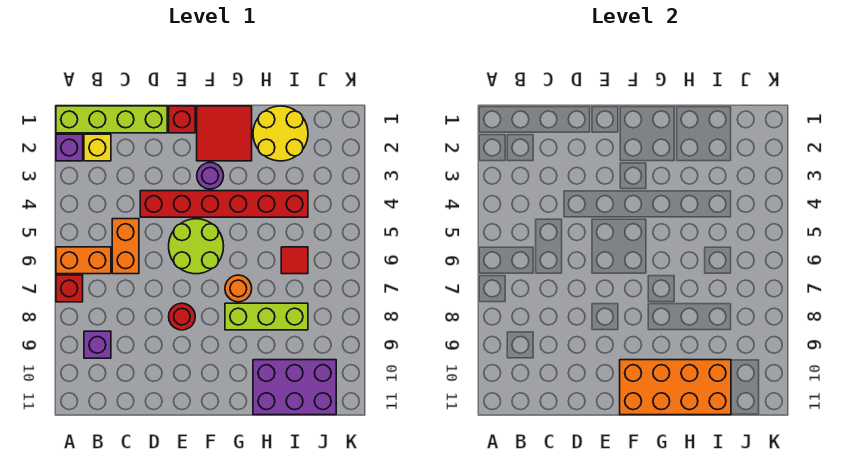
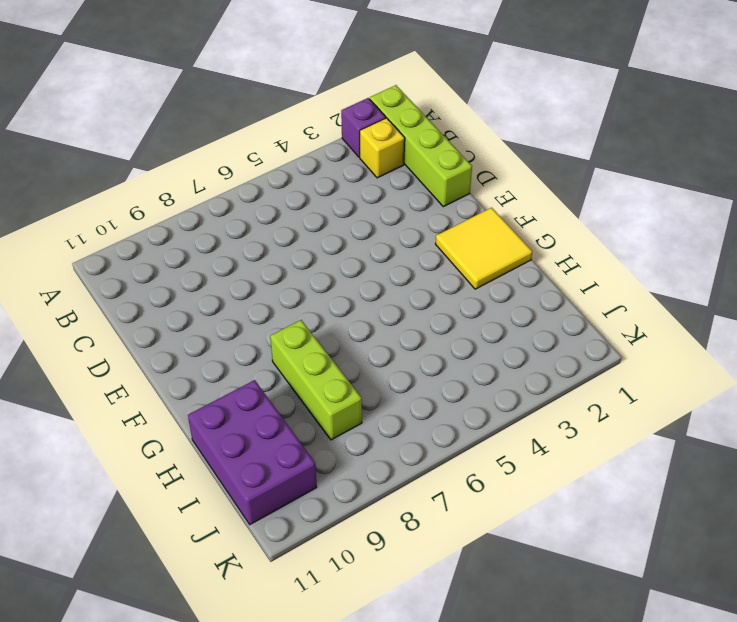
yellow tile F1:G2 level 1 -> red tile F1:G2 level 1
none -> orange brick A6:B6 level 1
none -> red brick A7 level 1
none -> purple brick B9 level 1

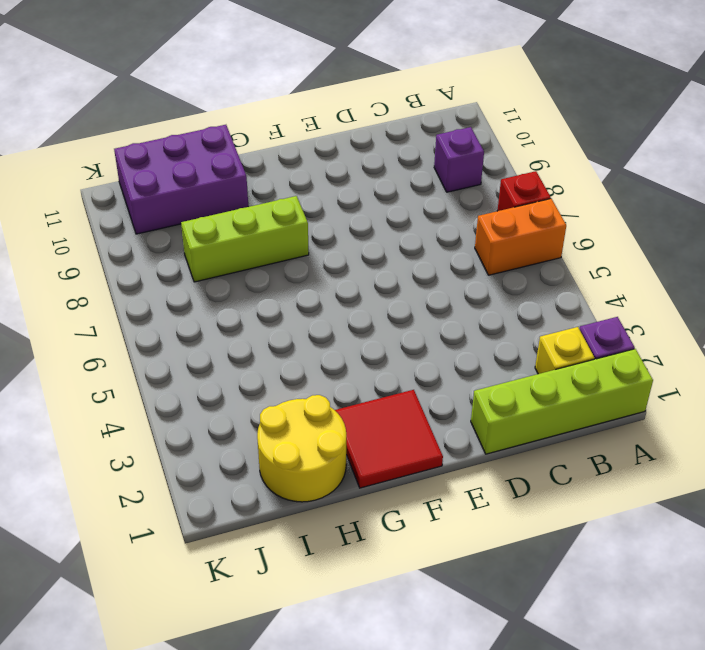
none -> orange brick C5:C6 level 1
none -> red brick D4:I4 level 1
none -> red brick E1 level 1

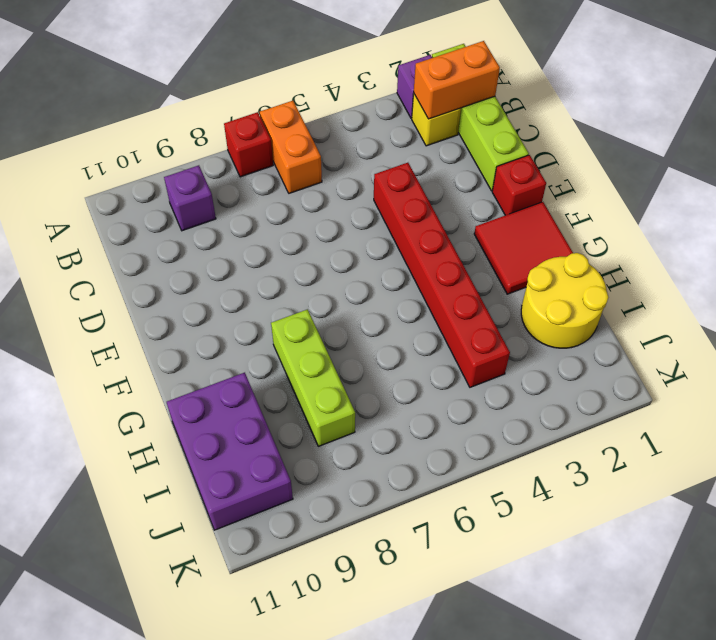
orange brick B1:B2 level 2 -> orange brick C5:C6 level 1
none -> lime round brick E5:F6 level 1
none -> red round brick E8 level 1
none -> purple round brick F3 level 1

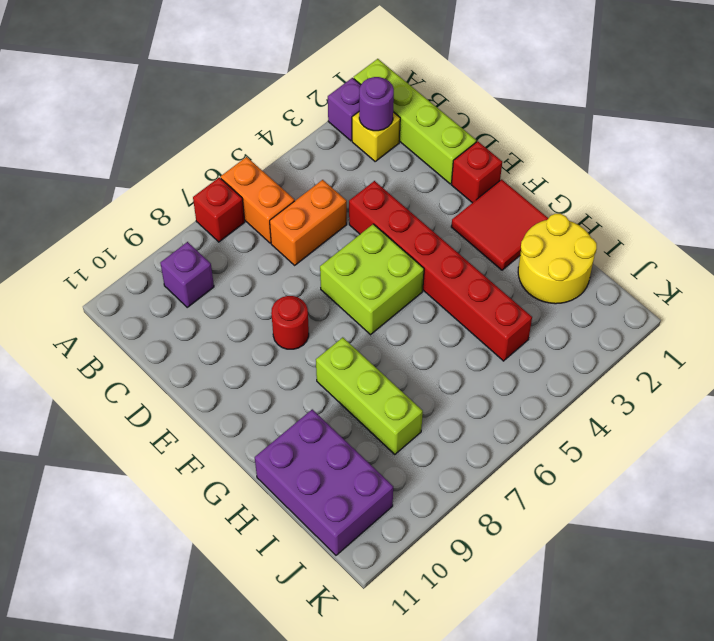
purple round brick B2 level 2 -> purple round brick F3 level 1
lime brick E5:F6 level 1 -> lime round brick E5:F6 level 1
none -> orange round brick G7 level 1
none -> red tile I6 level 1
none -> orange brick F10:I11 level 2

